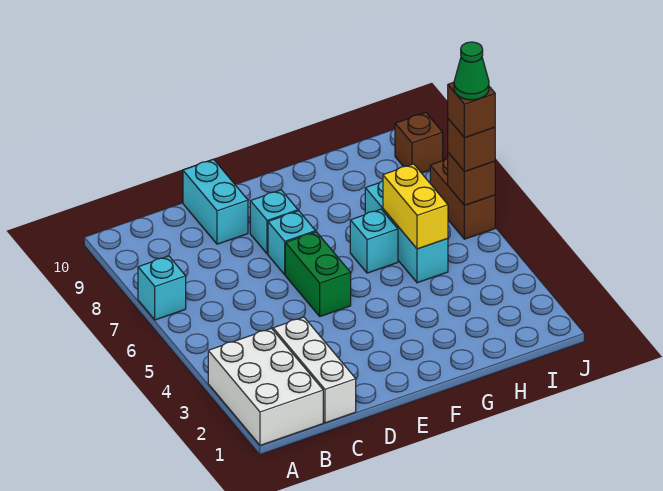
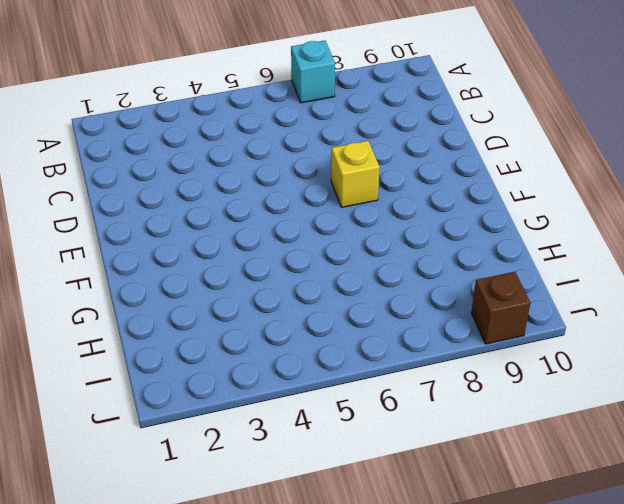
yellow brick E7 level 1 -> cyan brick E7 level 1
none -> white brick A1:B3 level 1
none -> white brick C1:C3 level 1
none -> cyan brick D9:D10 level 1

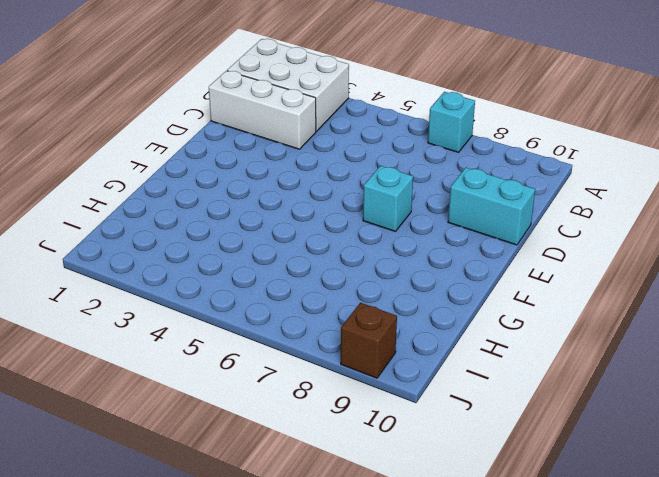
none -> green brick E5:E6 level 1
none -> cyan brick E8 level 1
none -> cyan brick G6 level 1

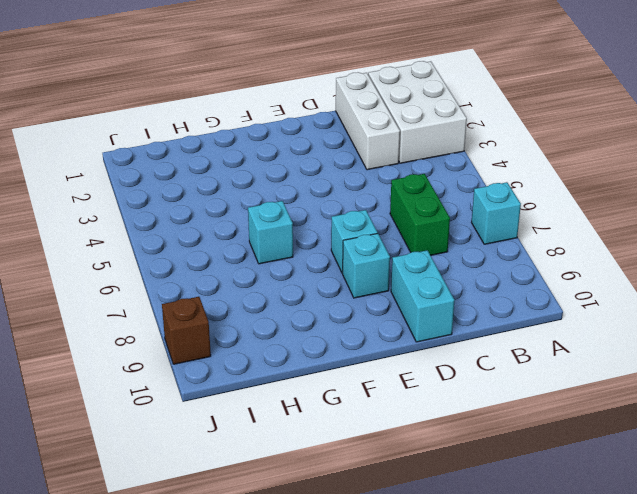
green brick C6:C7 level 1 -> green brick E5:E6 level 1
none -> cyan brick H5:H7 level 1
none -> brown brick J6:J7 level 1
none -> yellow brick H5:H6 level 2

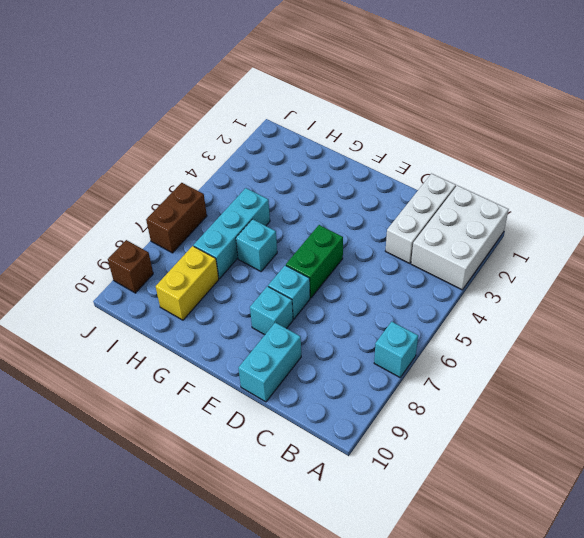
yellow brick H8:H9 level 1 -> yellow brick H5:H6 level 2
none -> brown brick J6 level 2
none -> brown brick J6 level 3
none -> brown brick J6 level 4

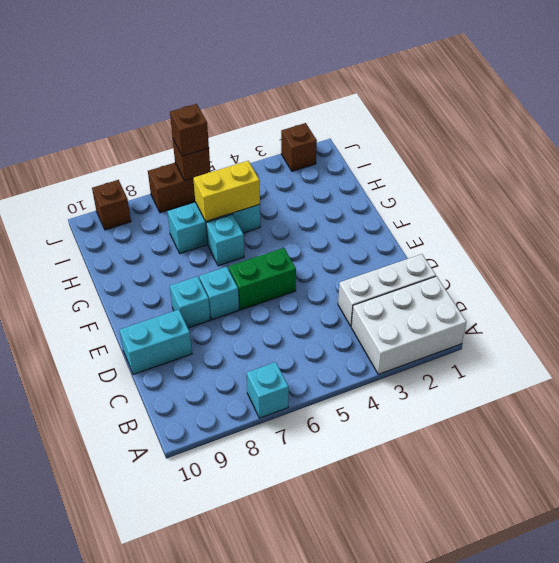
brown brick J2 level 1 -> brown brick J6 level 4
none -> green cone J6 level 5

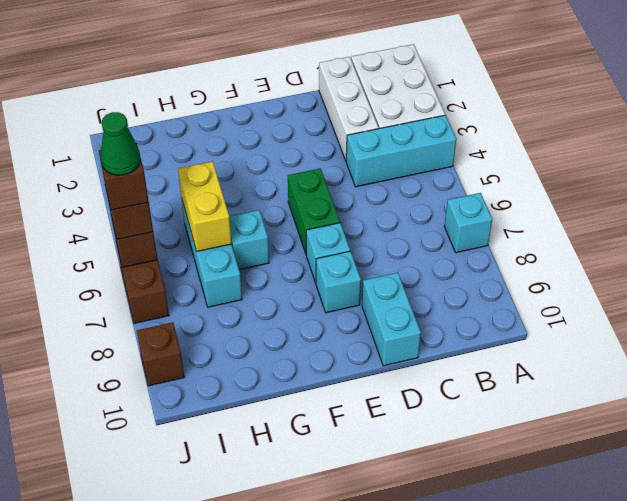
cyan brick A4:C4 level 1 -> none

